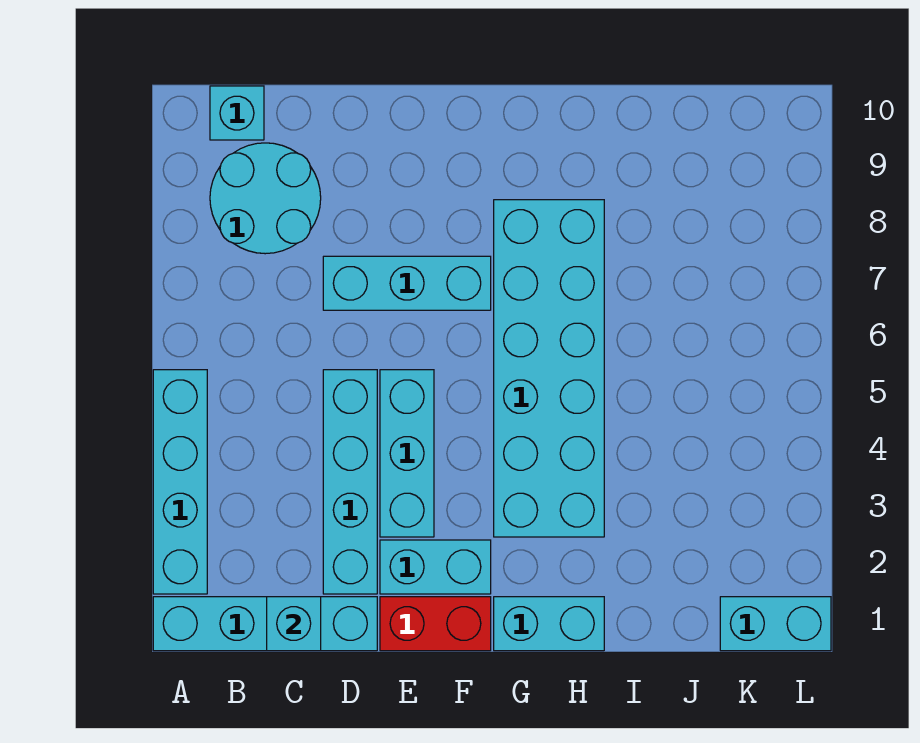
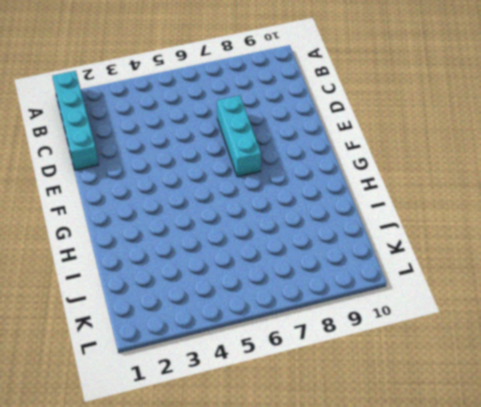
none -> cyan brick A2:A5 level 1
none -> cyan round brick B8:C9 level 1
none -> cyan brick B10 level 1

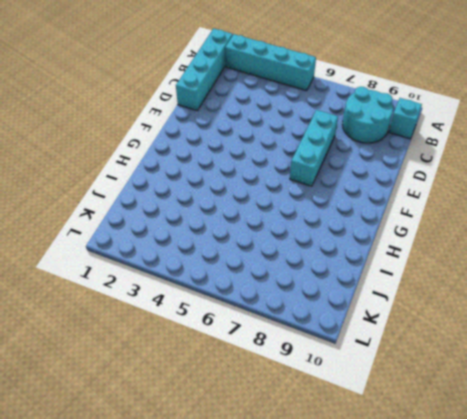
none -> cyan brick D2:D5 level 1
none -> red brick E1:F1 level 1
none -> cyan brick E2:F2 level 1

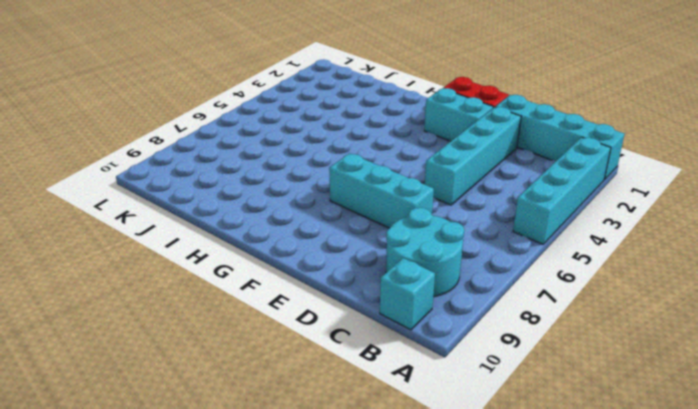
none -> cyan brick E3:E5 level 1
none -> cyan brick G1:H1 level 1
none -> cyan brick G3:H8 level 1

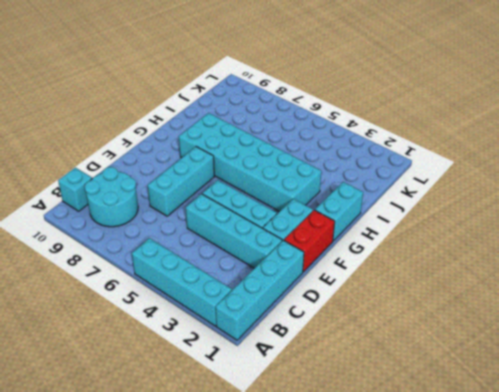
none -> cyan brick K1:L1 level 1
none -> cyan brick C1 level 2

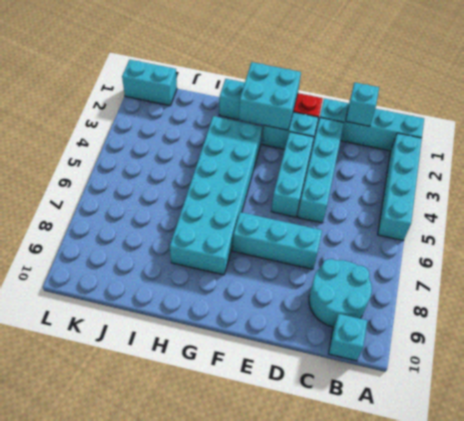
cyan brick F1:G2 level 2 -> none

